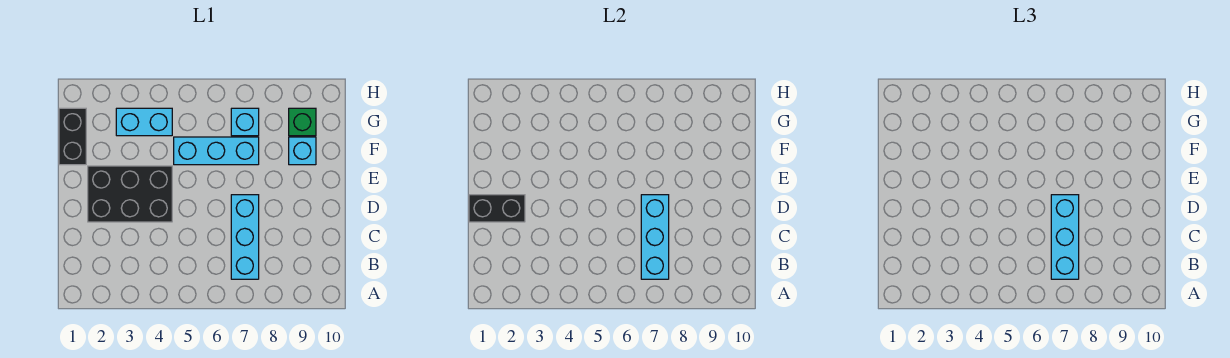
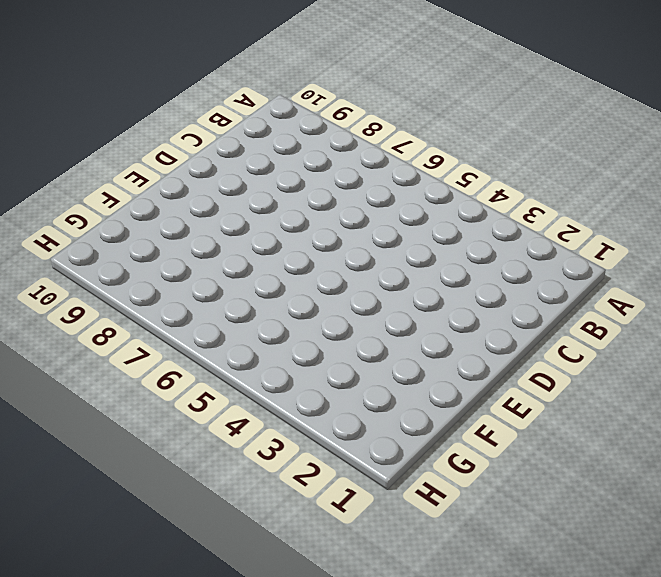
none -> cyan brick B7:D7 level 1
none -> black brick D2:E4 level 1

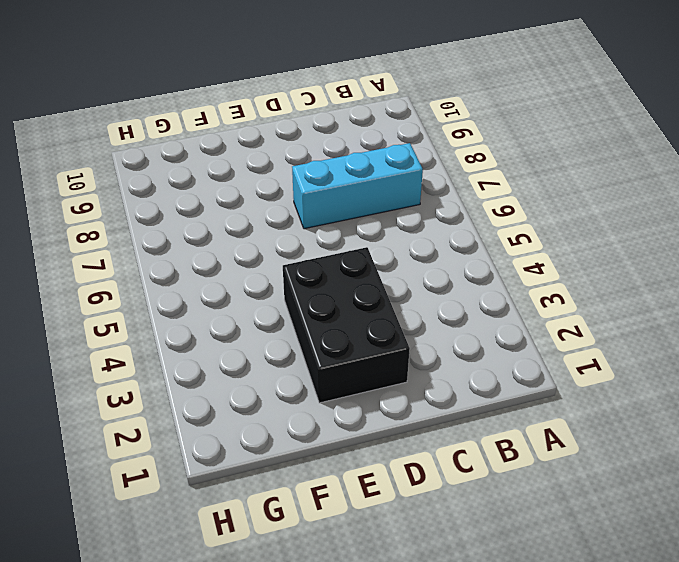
none -> black brick F1:G1 level 1
none -> cyan brick F5:F7 level 1

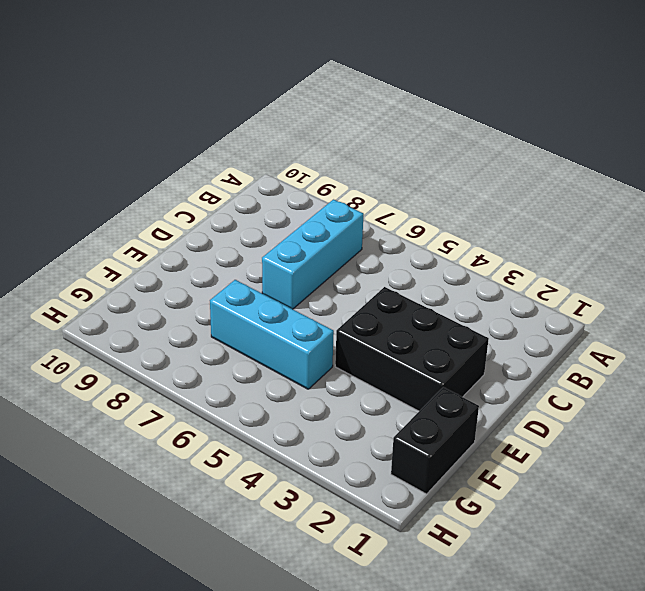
none -> cyan brick F9 level 1
none -> cyan brick G3:G4 level 1

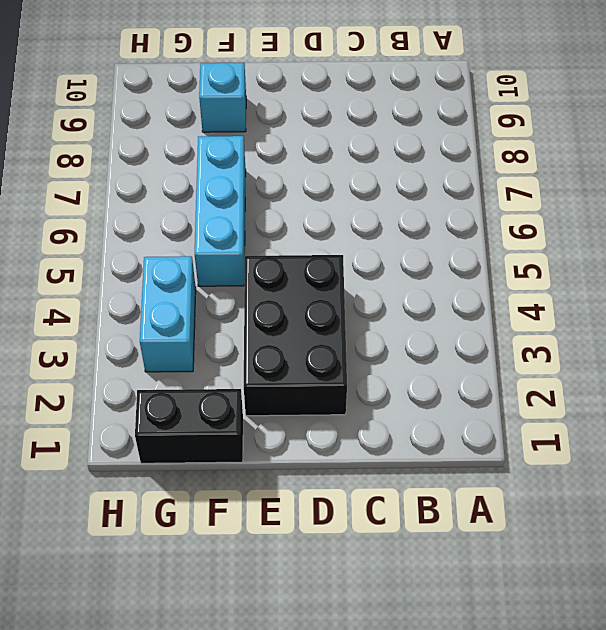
none -> cyan brick B7:D7 level 1
none -> cyan brick G7 level 1

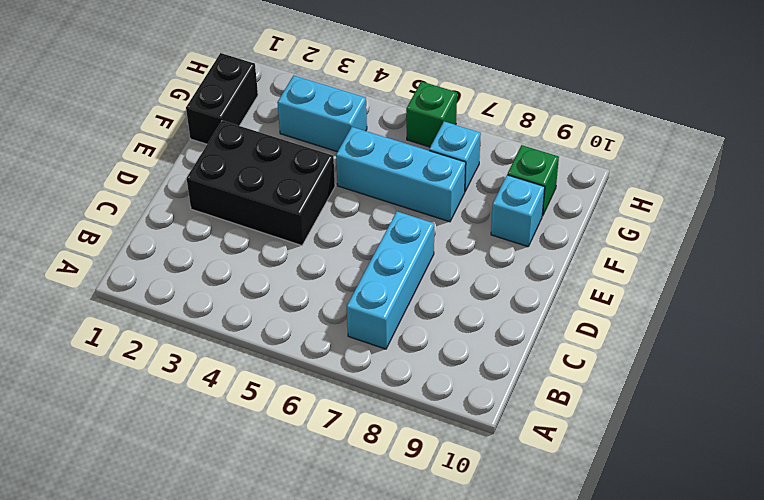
green brick H6 level 1 -> none
none -> cyan brick B7:D7 level 2
none -> black brick D1:D2 level 2

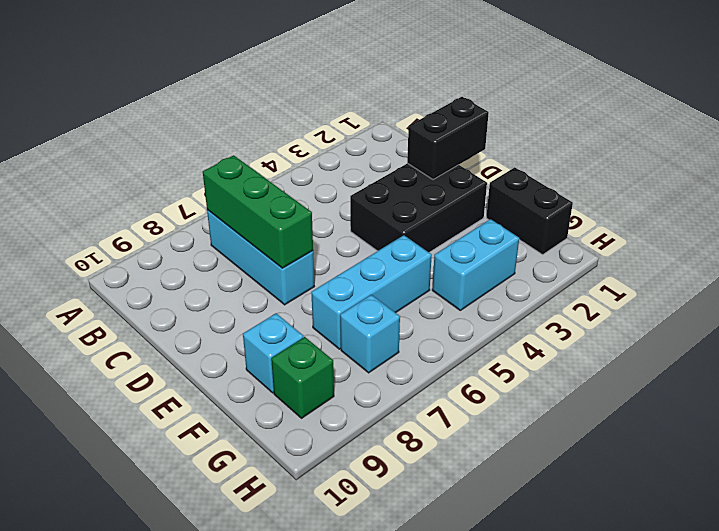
green brick B7:D7 level 2 -> cyan brick B7:D7 level 2
none -> cyan brick B7:D7 level 3

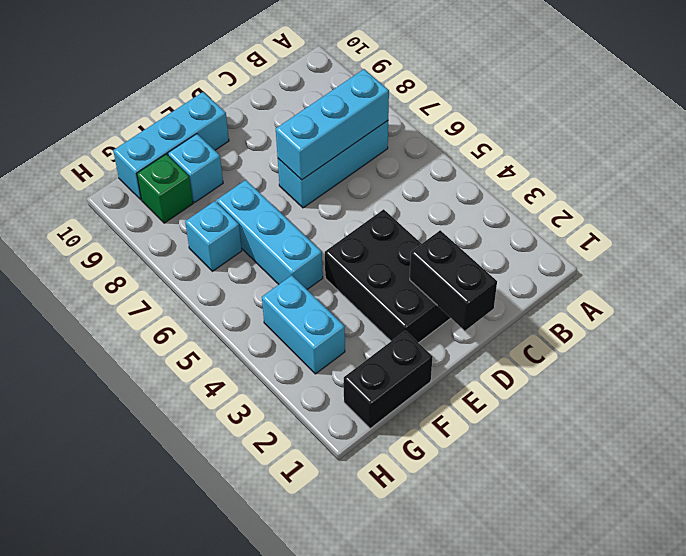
cyan brick E10:G10 level 1 -> cyan brick B7:D7 level 3

